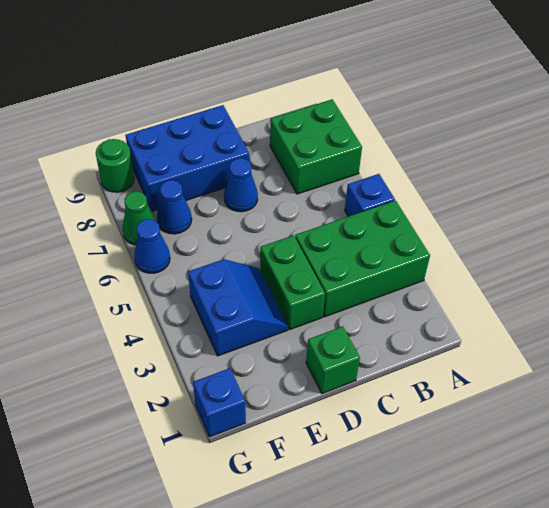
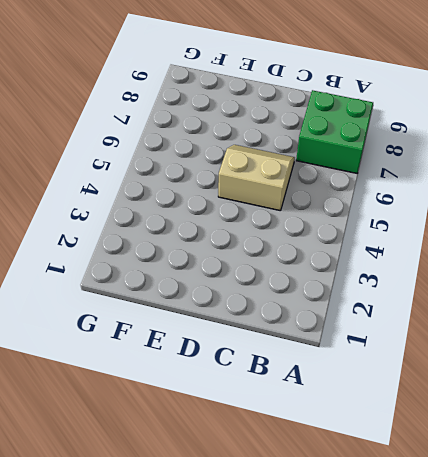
tan slope C5:D6 level 1 top 5 -> none
none -> green brick A3:C4 level 1
none -> blue brick A5 level 1
none -> green brick D1 level 1

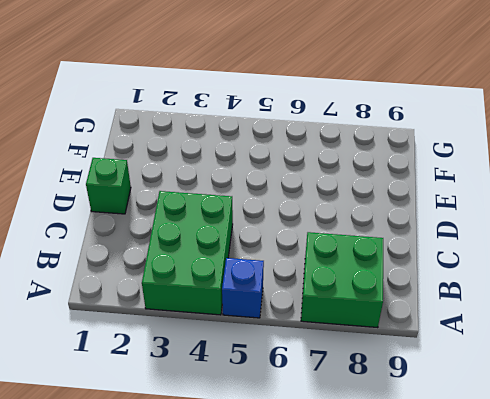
none -> green brick D3:D4 level 1
none -> blue cone D7 level 1
none -> blue brick D8:F9 level 1

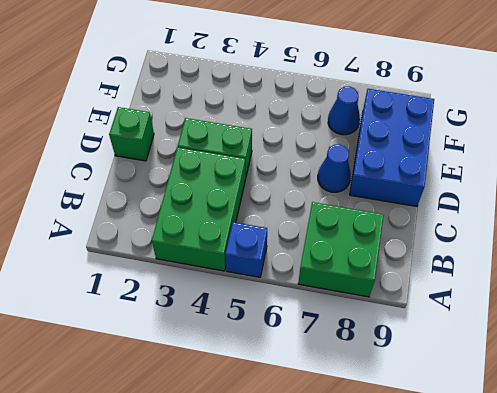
none -> blue slope E3:F4 level 1 top F
none -> blue brick G1 level 1
none -> blue cone G6 level 1

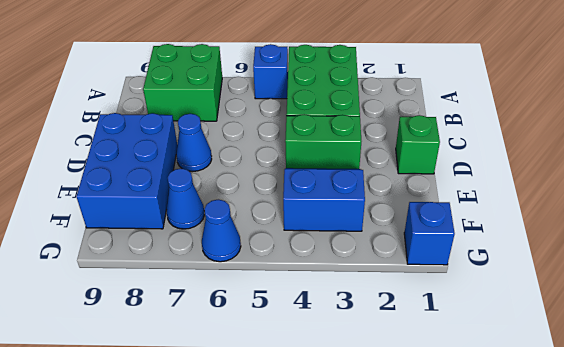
none -> green cone G7 level 1
none -> green round brick G9 level 1

